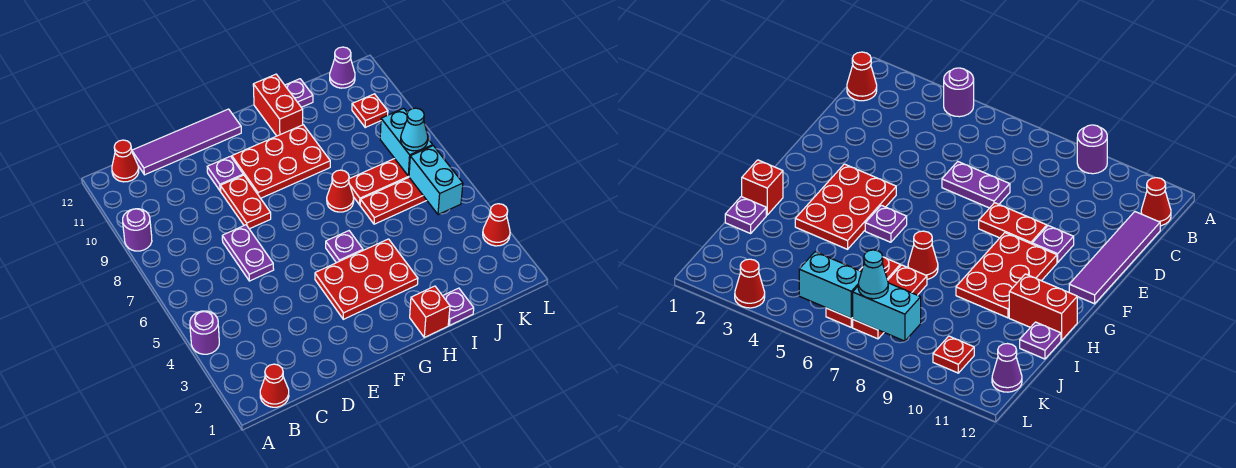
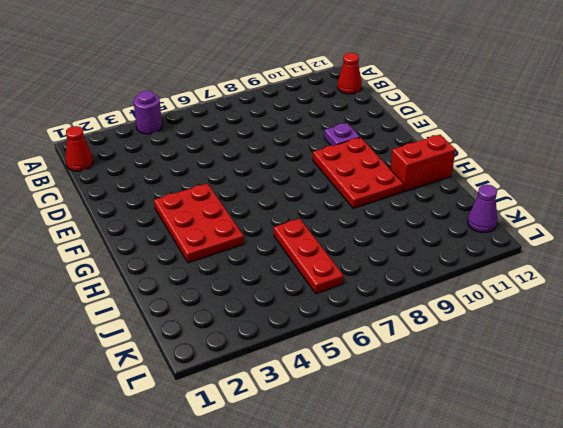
none -> purple round brick A9 level 1
none -> purple tile C12:F12 level 1
none -> purple plate D6:D7 level 1

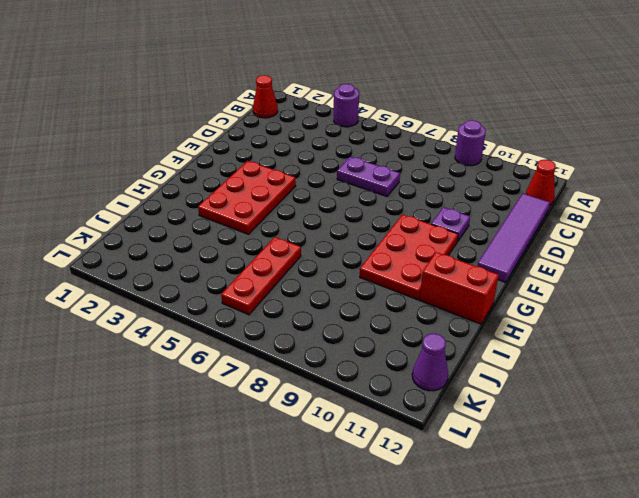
none -> red plate E8:E9 level 1
none -> purple plate G5 level 1
none -> red brick H1 level 1

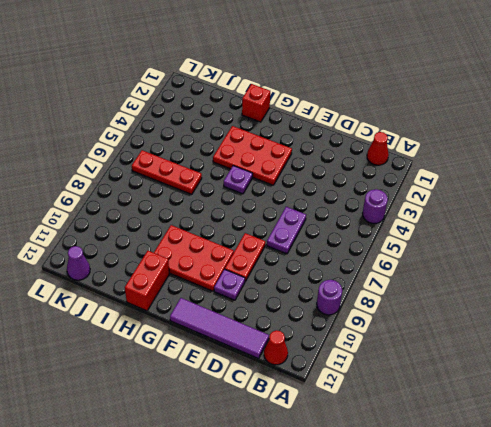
none -> red cone H7 level 1
none -> purple plate I1 level 1
none -> red plate I7:K7 level 1

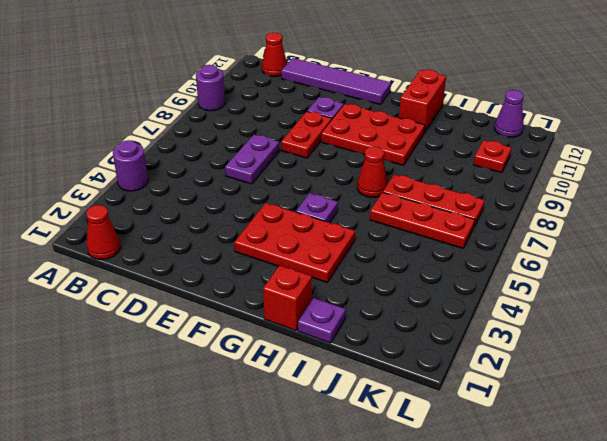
none -> purple plate I12 level 1
none -> red cone L3 level 1
none -> cyan brick K5:K6 level 2

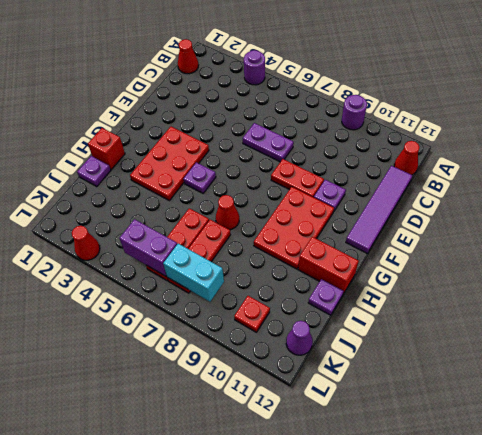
purple brick K5:K6 level 2 -> cyan brick K5:K6 level 2
none -> cyan cone K7 level 3

